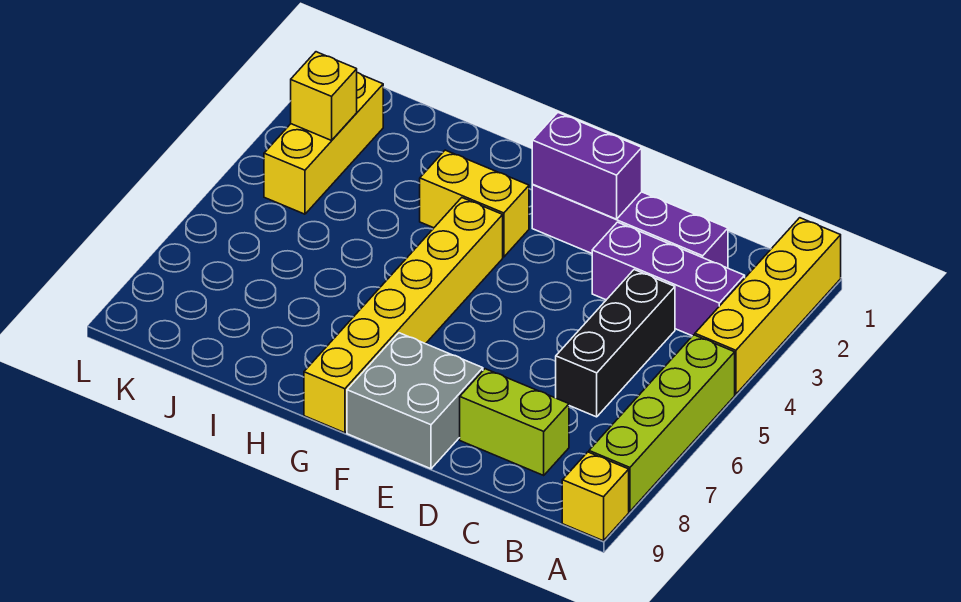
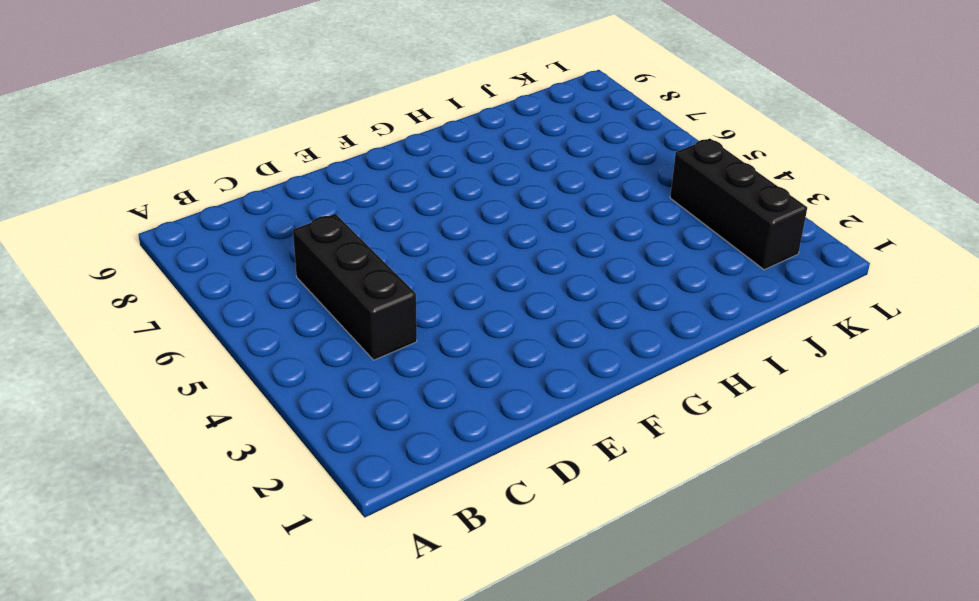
black brick K2:K4 level 1 -> yellow brick K2:K4 level 1
none -> yellow brick A1:A4 level 1
none -> lime brick A5:A8 level 1
none -> yellow brick A9 level 1

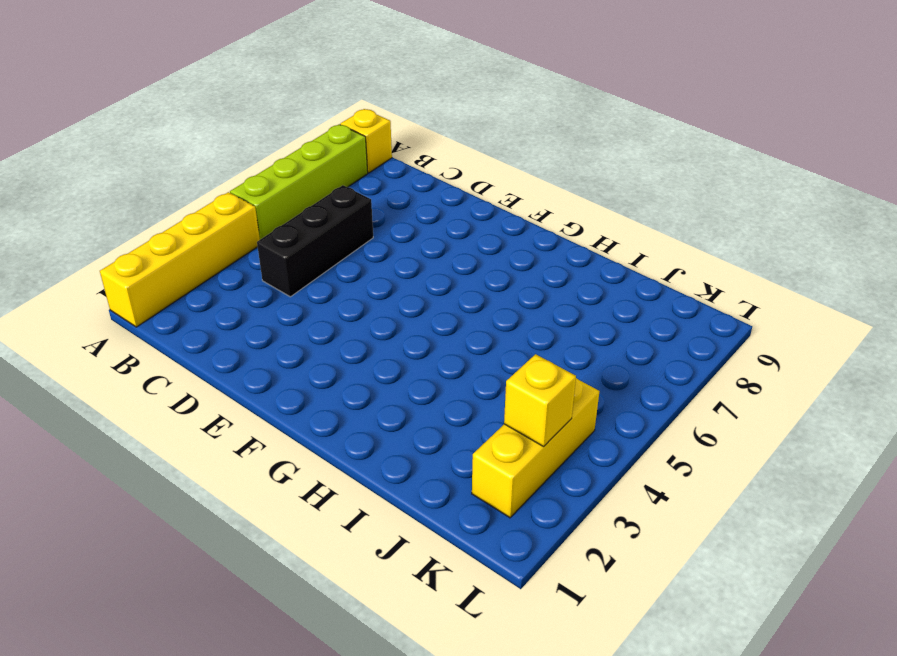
none -> purple brick B3:D3 level 1
none -> purple brick C2:F2 level 1
none -> lime brick C8:D8 level 1

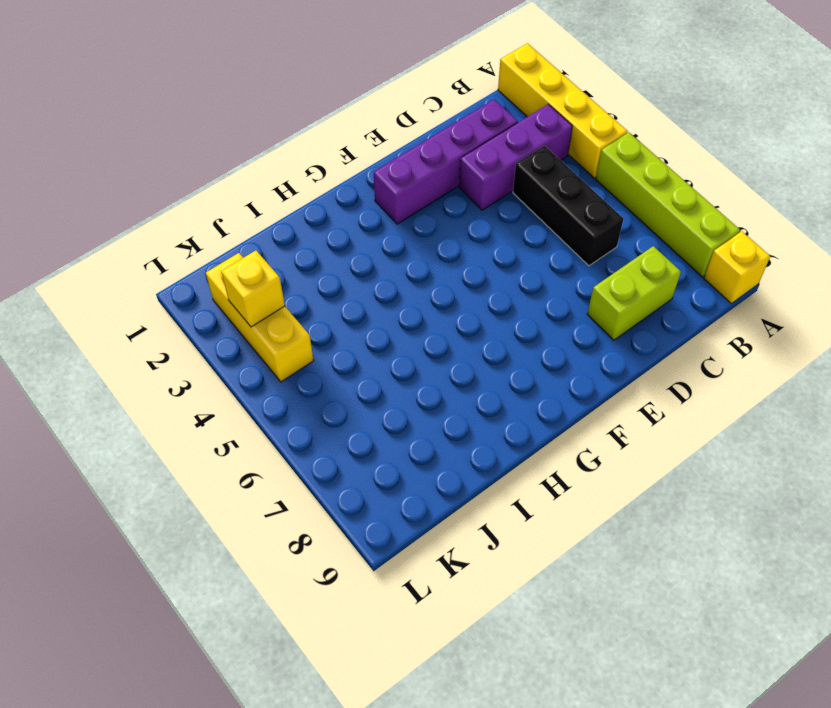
none -> grey brick E8:F9 level 1
none -> yellow brick G3:H3 level 1
none -> yellow brick G4:G9 level 1

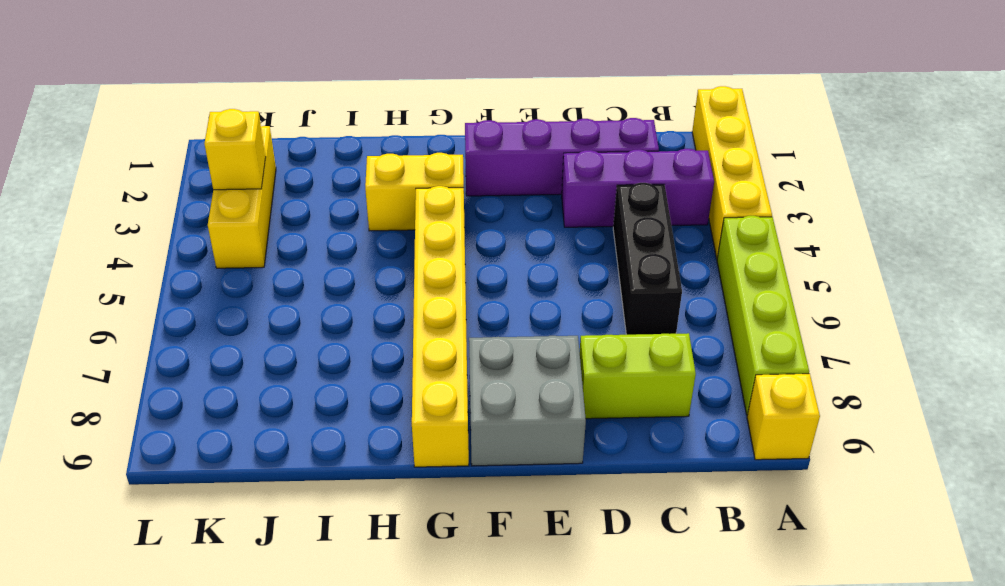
none -> purple brick E2:F2 level 2

